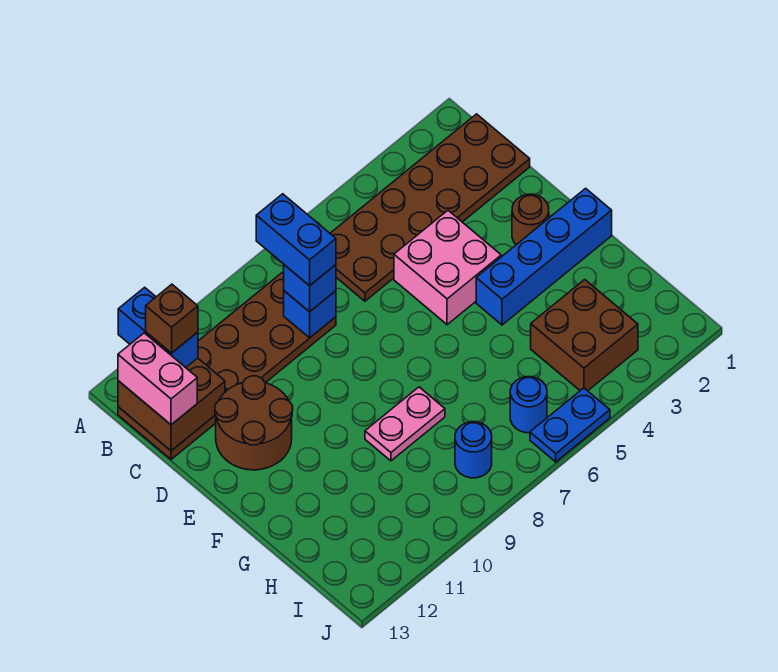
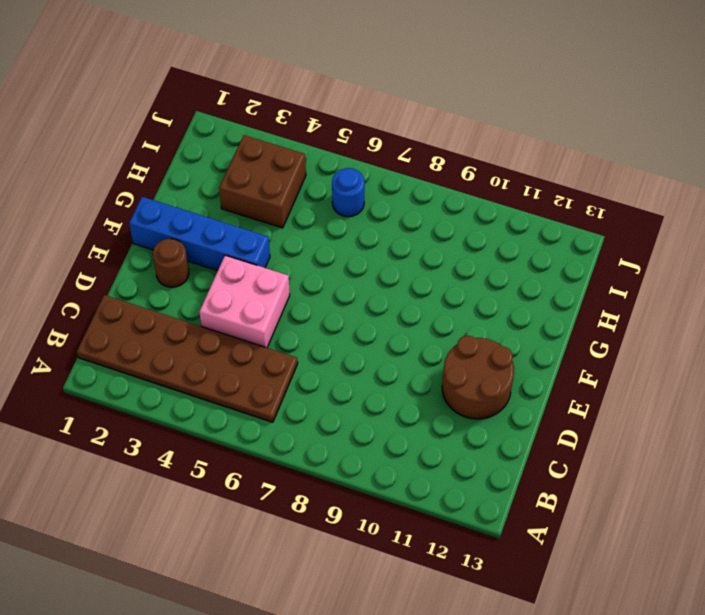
none -> brown plate B8:C13 level 1
none -> pink plate G8:G9 level 1
none -> blue round brick I8 level 1

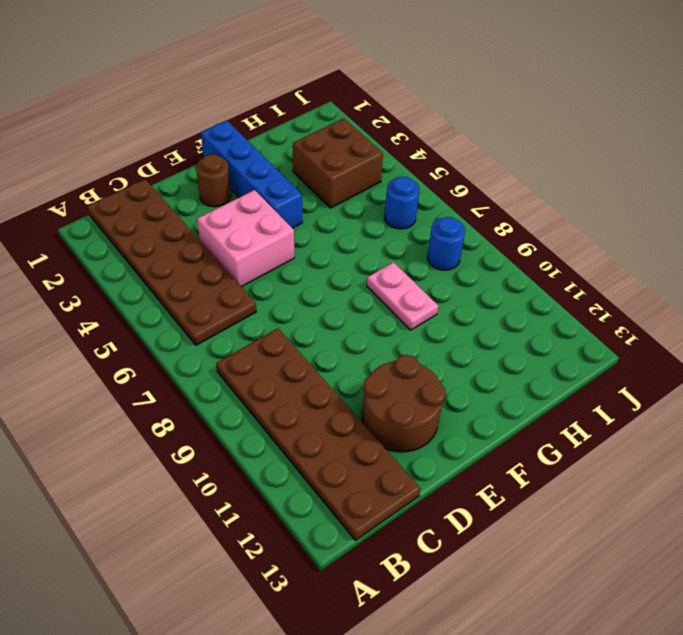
none -> blue plate J5:J6 level 1
none -> brown brick B12:C13 level 2
none -> blue brick C8 level 2

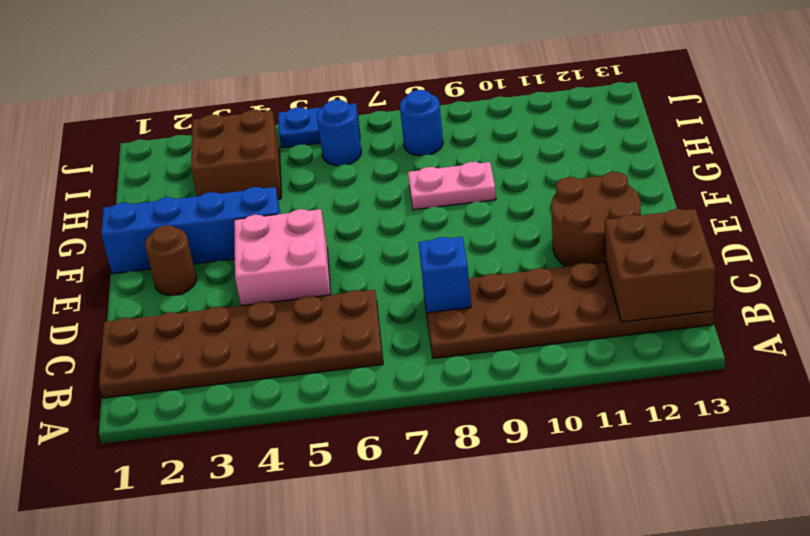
none -> blue brick A12:B12 level 3
none -> pink brick B13:C13 level 3
none -> blue brick C8 level 3

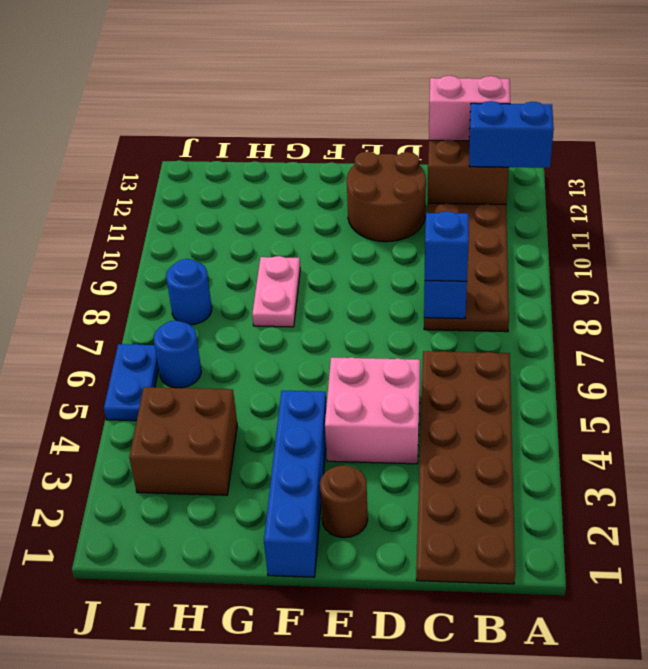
none -> blue brick B8:C8 level 4
none -> brown brick B12 level 4

